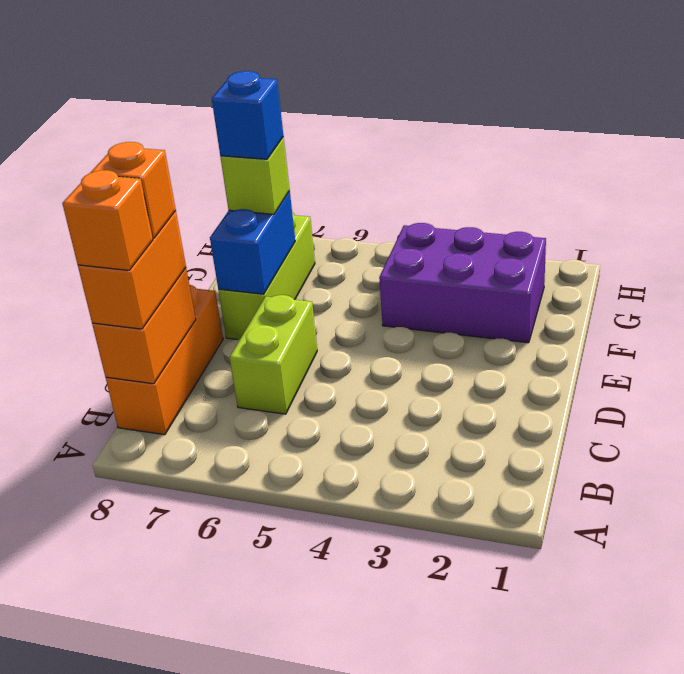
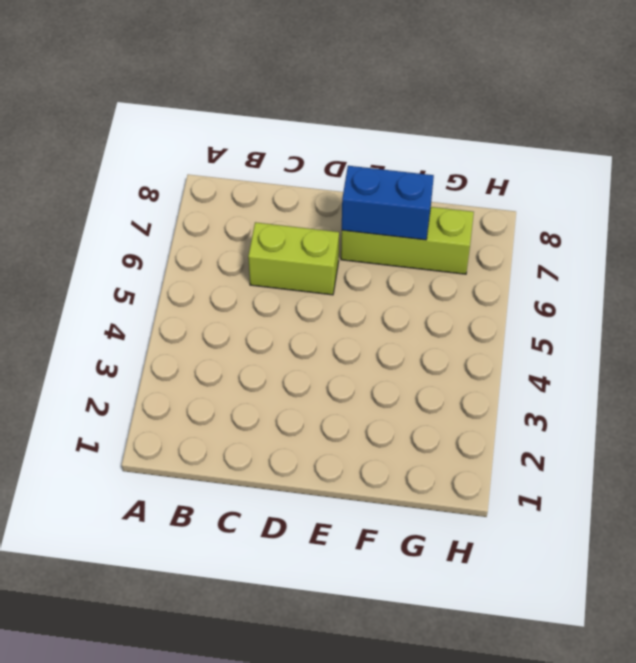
none -> orange brick B8:D8 level 1
none -> purple brick F2:G4 level 1

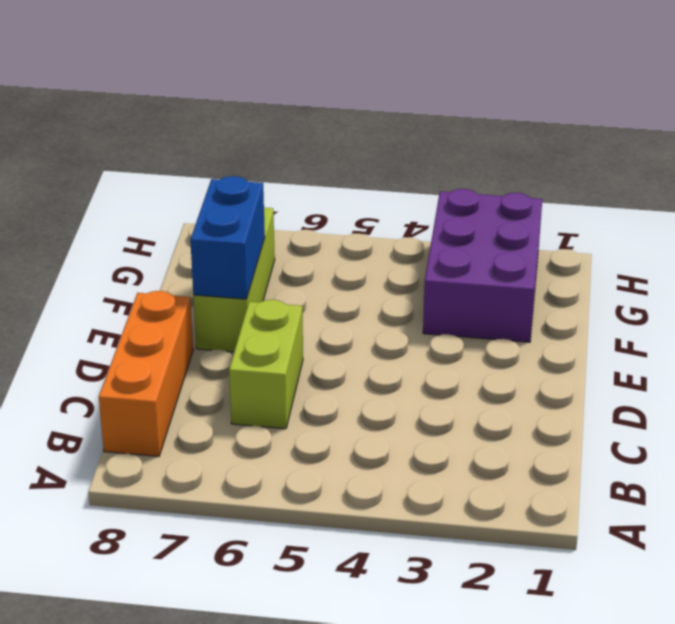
purple brick F2:H3 level 1 -> purple brick F2:G4 level 1
none -> orange brick B8:C8 level 2
none -> orange brick B8:C8 level 3

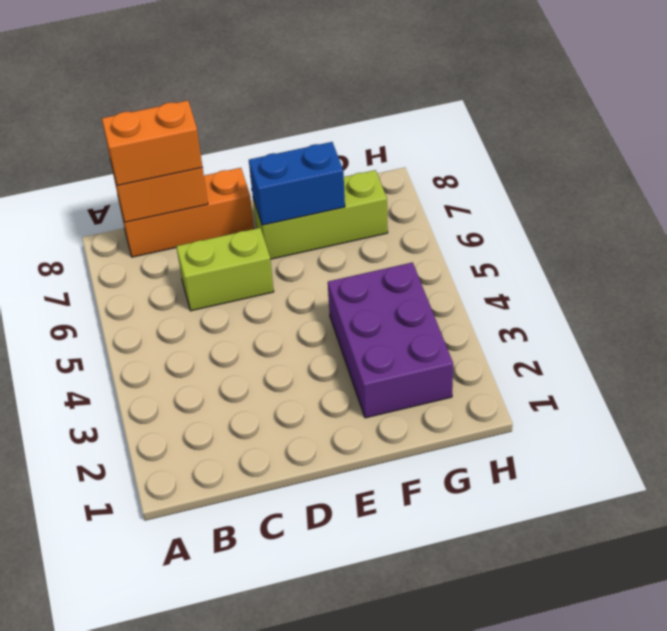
none -> lime brick F7 level 3
none -> orange brick B8 level 4

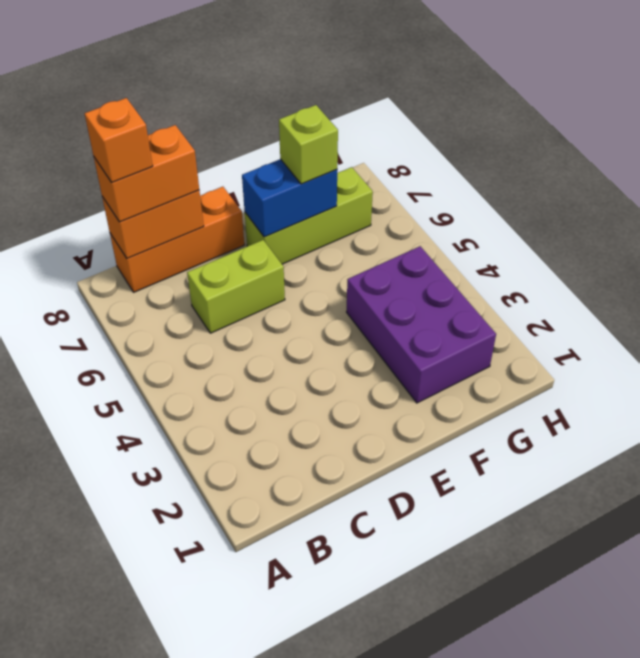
none -> orange brick C8 level 4
none -> blue brick F7 level 4

